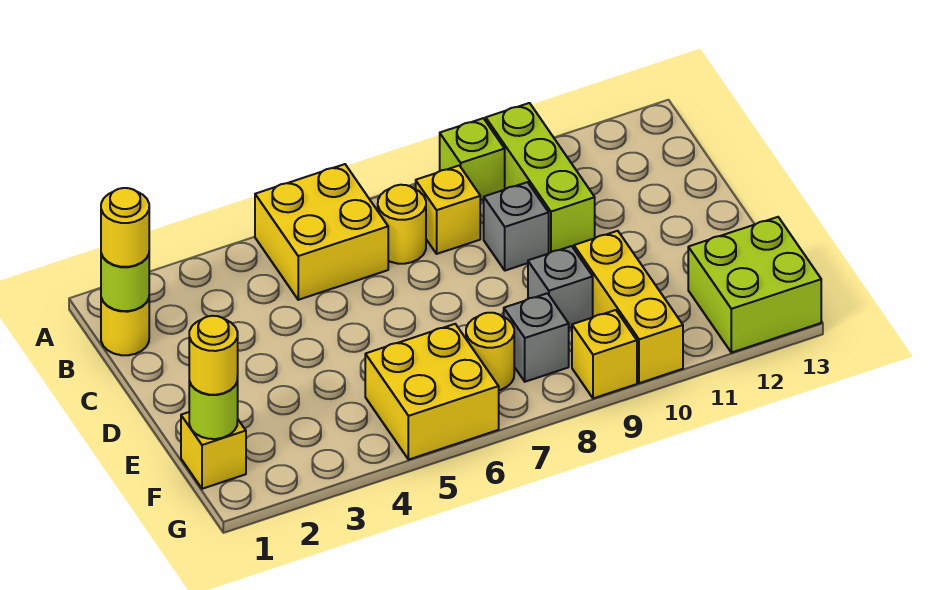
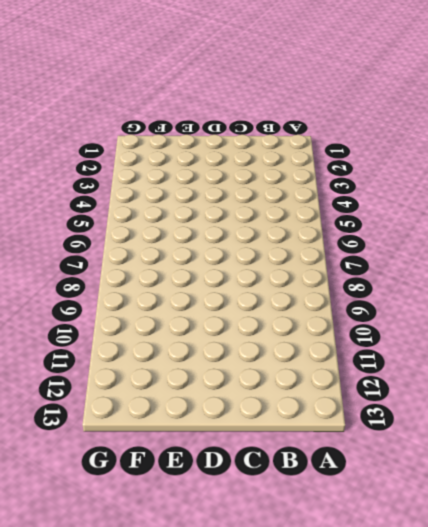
none -> yellow brick A5:B6 level 1
none -> lime brick A9 level 1
none -> lime brick A10:C10 level 1

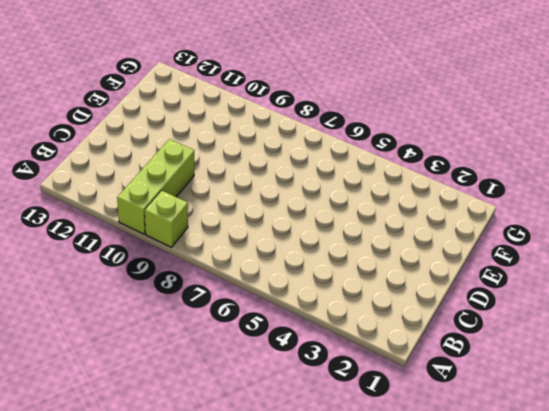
none -> yellow brick A5:B6 level 1
none -> yellow round brick B1 level 1
none -> yellow round brick B7 level 1

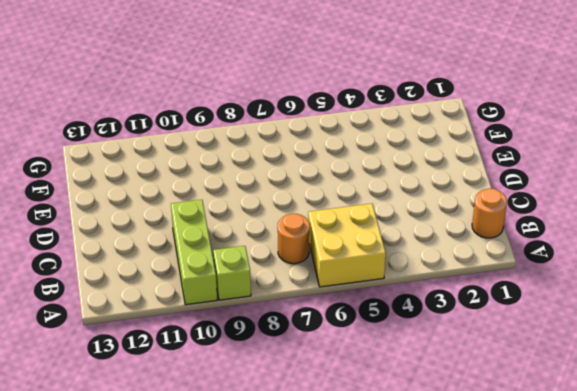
orange round brick B1 level 1 -> yellow round brick B1 level 1
orange round brick B7 level 1 -> yellow round brick B7 level 1
none -> yellow brick B8 level 1
none -> grey brick C9 level 1
none -> grey brick E9 level 1

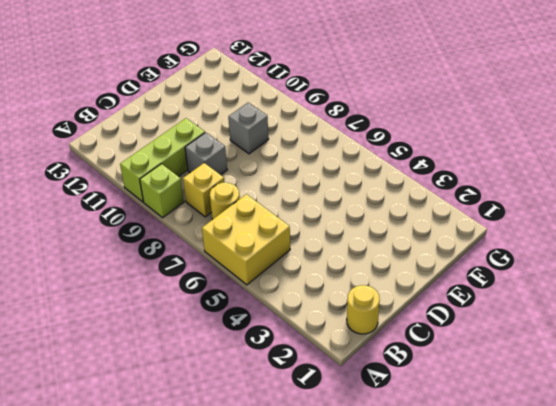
none -> yellow brick E10:G10 level 1
none -> yellow brick F1 level 1
none -> yellow brick F5:G6 level 1

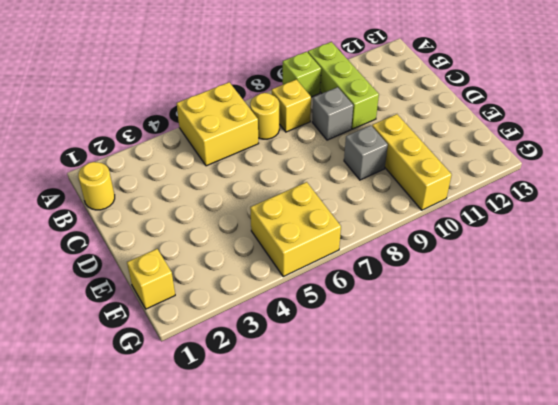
none -> yellow round brick F7 level 1
none -> grey brick F8 level 1
none -> lime brick F12:G13 level 1

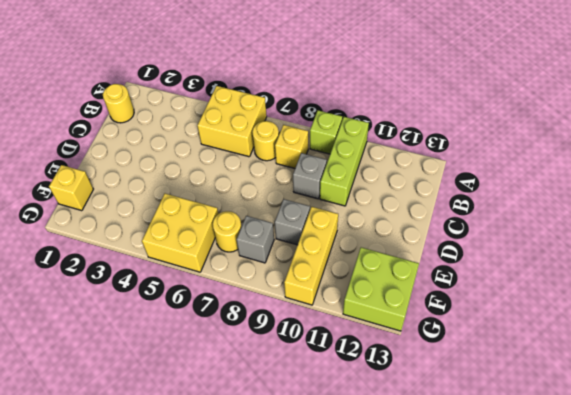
none -> yellow brick G9 level 1
none -> lime round brick B1 level 2
none -> lime round brick F1 level 2

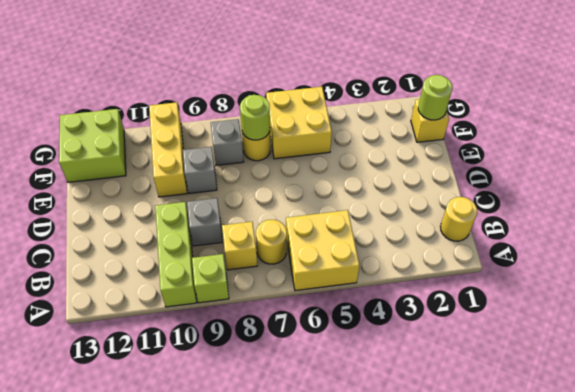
lime round brick F7 level 2 -> lime round brick B1 level 2
none -> yellow brick G9 level 1
none -> yellow round brick B1 level 3
none -> yellow round brick F1 level 3

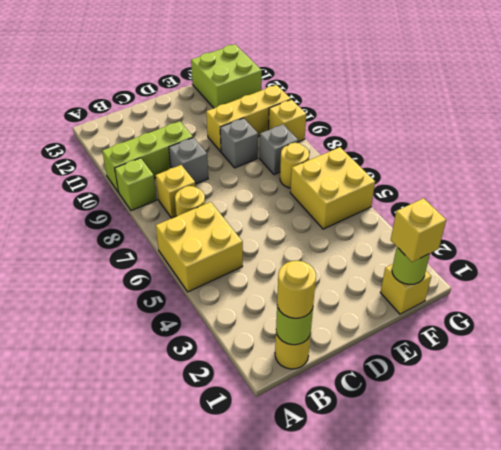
yellow brick F1 level 3 -> yellow round brick F1 level 3

